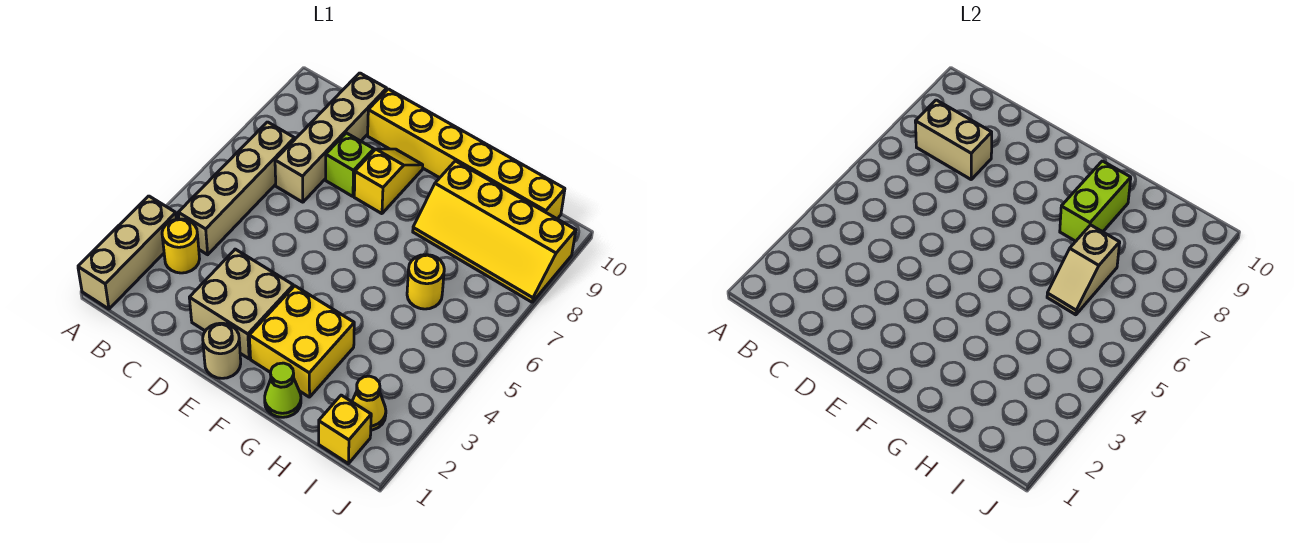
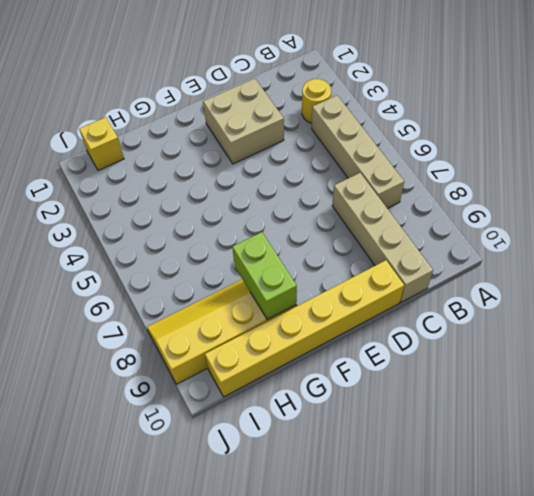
none -> tan brick A1:A3 level 1
none -> lime brick D8 level 1
none -> tan round brick E1 level 1

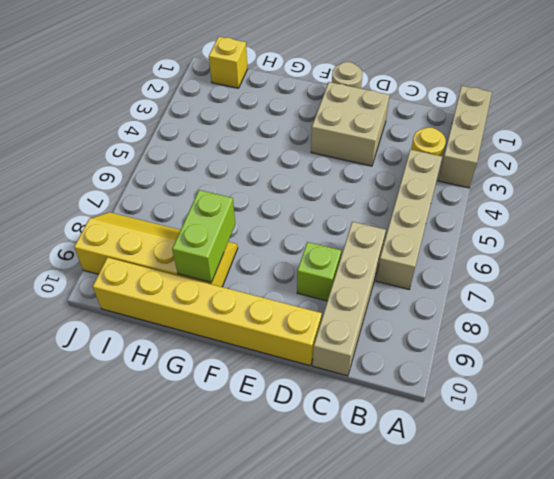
none -> yellow slope E8:E9 level 1 top 8
none -> yellow brick F2:G3 level 1
none -> lime cone G1 level 1

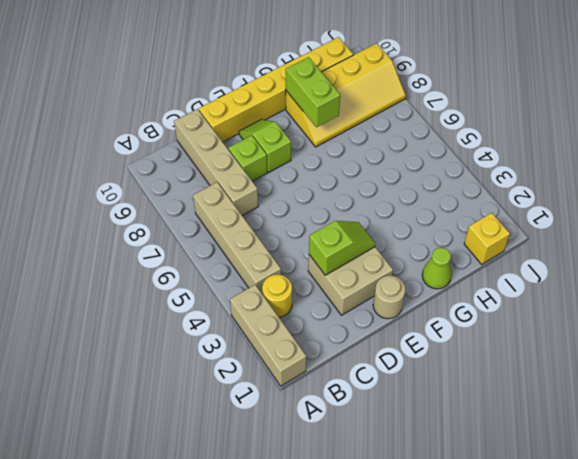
lime slope D3:E3 level 2 top D -> none
lime slope E8:E9 level 1 top 8 -> yellow slope E8:E9 level 1 top 8
none -> yellow brick F2:G3 level 1
none -> yellow round brick H6 level 1
none -> yellow cone I2 level 1

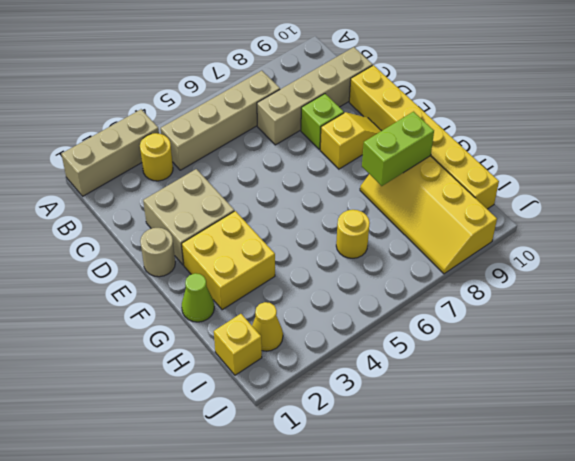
none -> tan brick B8:C8 level 2
none -> tan slope H6:H7 level 2 top 7

